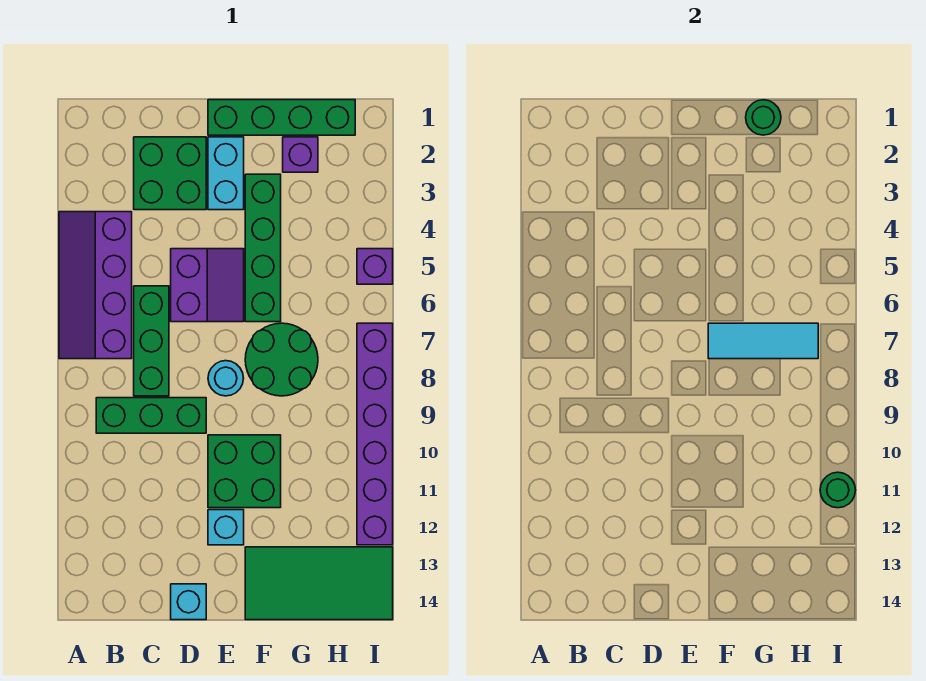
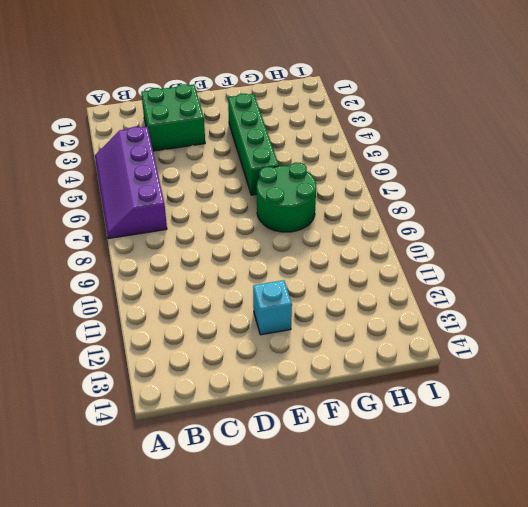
none -> green brick B9:D9 level 1
none -> green brick C6:C8 level 1
none -> purple slope D5:E6 level 1 top D

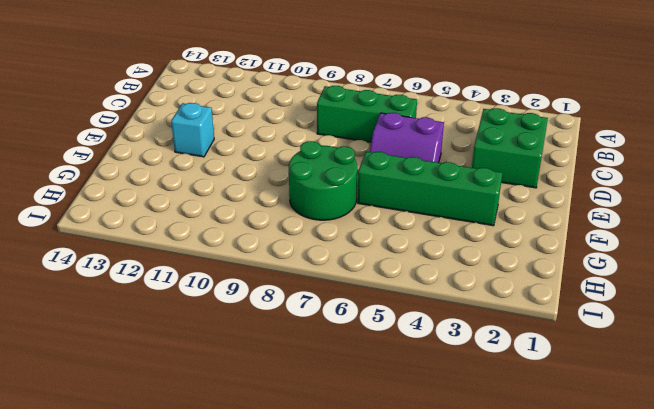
none -> purple slope A4:B7 level 1 top B
none -> green brick B9:D9 level 1
none -> cyan brick D14 level 1

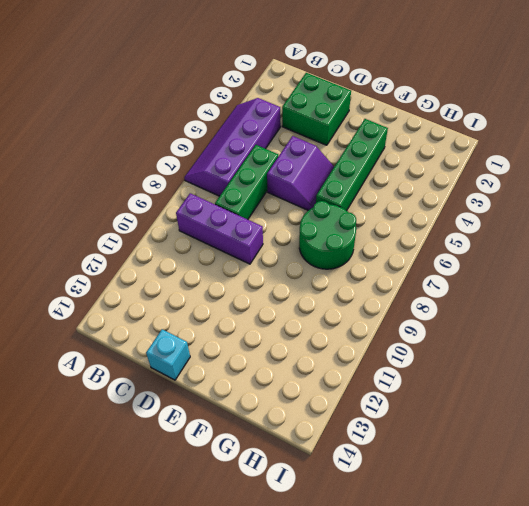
purple brick B9:D9 level 1 -> green brick B9:D9 level 1
none -> green brick E1:H1 level 1
none -> cyan brick E2:E3 level 1
none -> cyan round brick E8 level 1

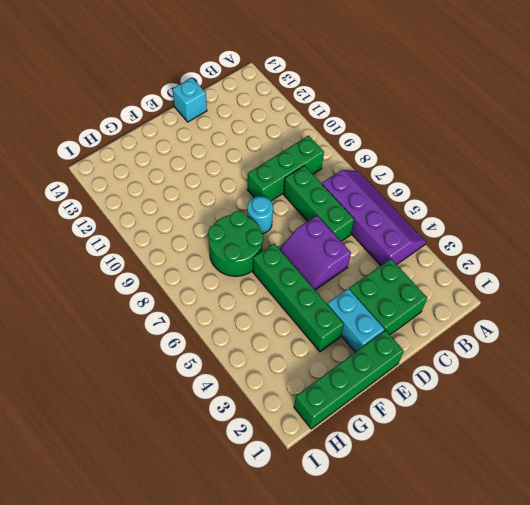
none -> green brick E10:F11 level 1
none -> cyan brick E12 level 1
none -> green tile F13:I14 level 1

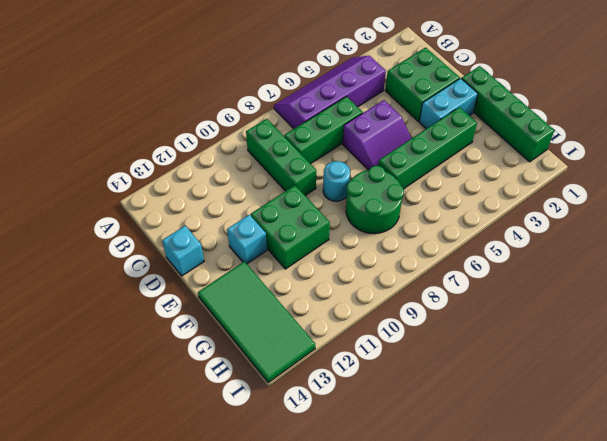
none -> purple brick G2 level 1
none -> purple brick I5 level 1
none -> purple brick I7:I12 level 1

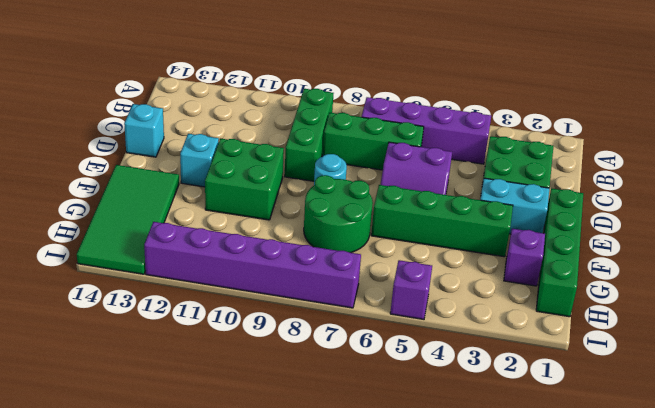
none -> cyan tile F7:H7 level 2
none -> green round brick G1 level 2
none -> green round brick I11 level 2

